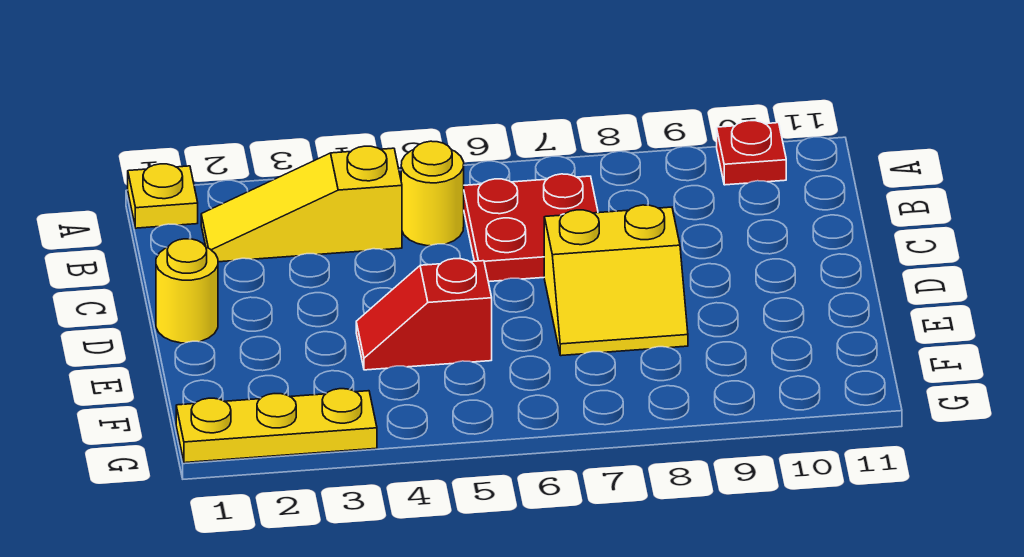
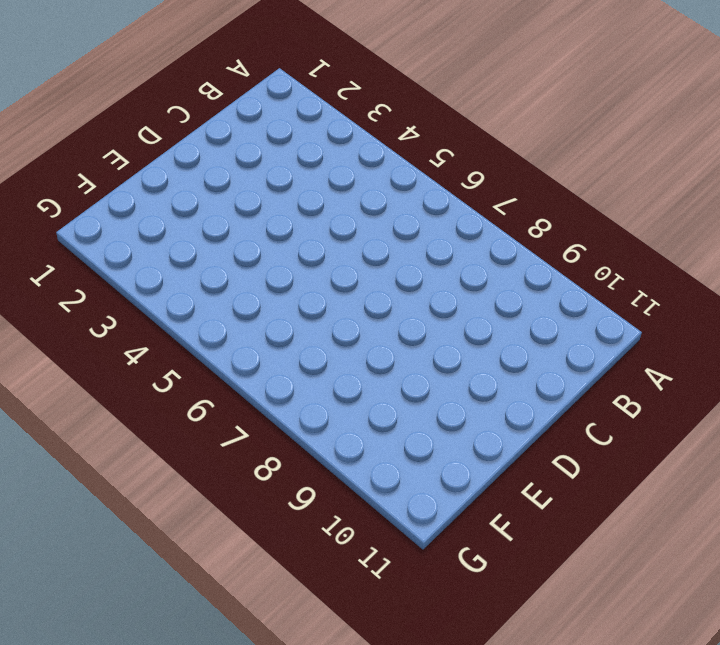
none -> yellow plate A1 level 1
none -> red plate A10 level 1

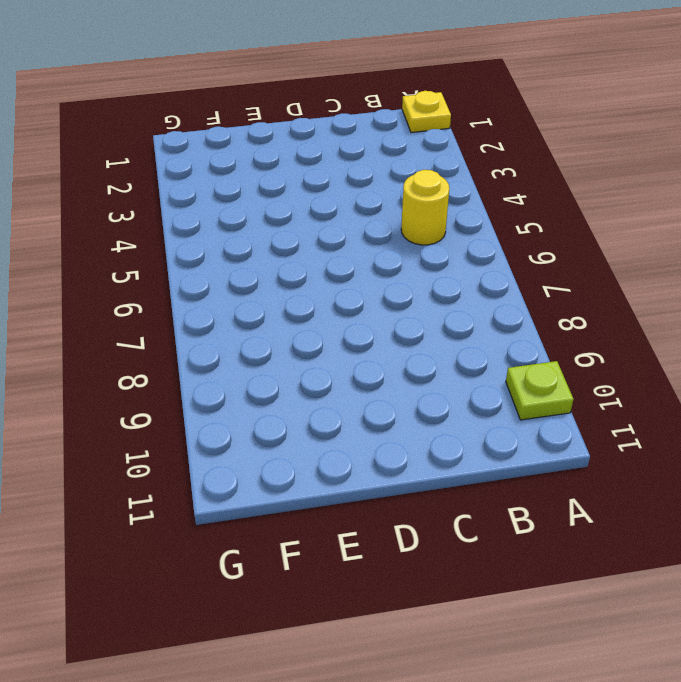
lime plate A10 level 1 -> red plate A10 level 1
none -> yellow slope B2:B4 level 1 top 4
none -> red plate B6:C7 level 1

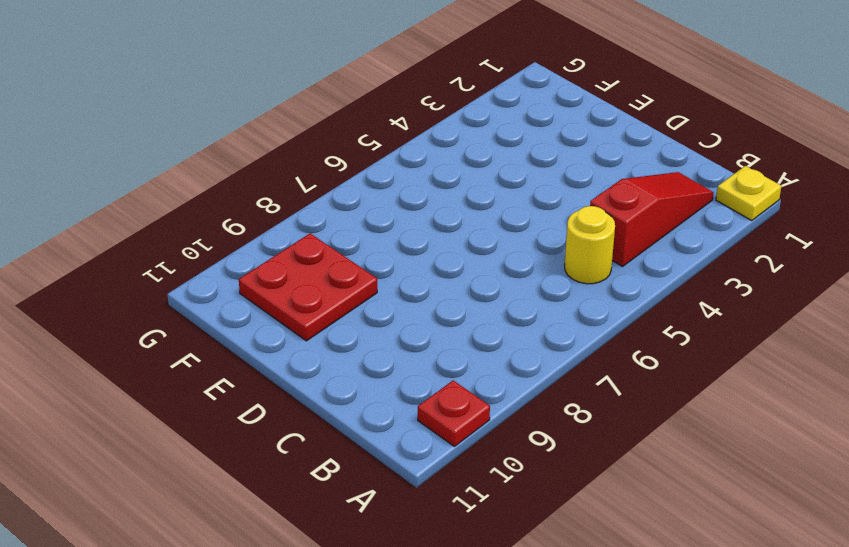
red slope B2:B4 level 1 top 4 -> yellow slope B2:B4 level 1 top 4
red plate E9:F10 level 1 -> red plate B6:C7 level 1
none -> yellow round brick D1 level 1
none -> yellow slope D7:E8 level 1 top D

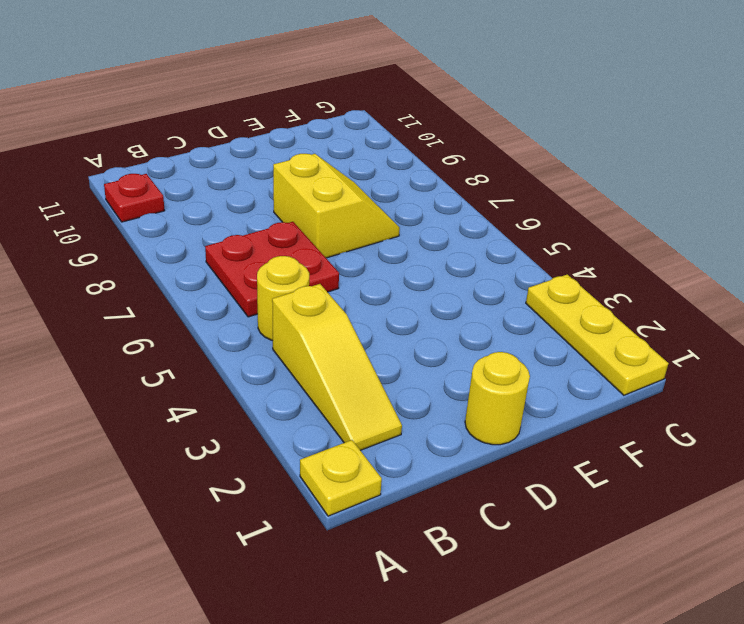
none -> red slope E4:E5 level 1 top 5

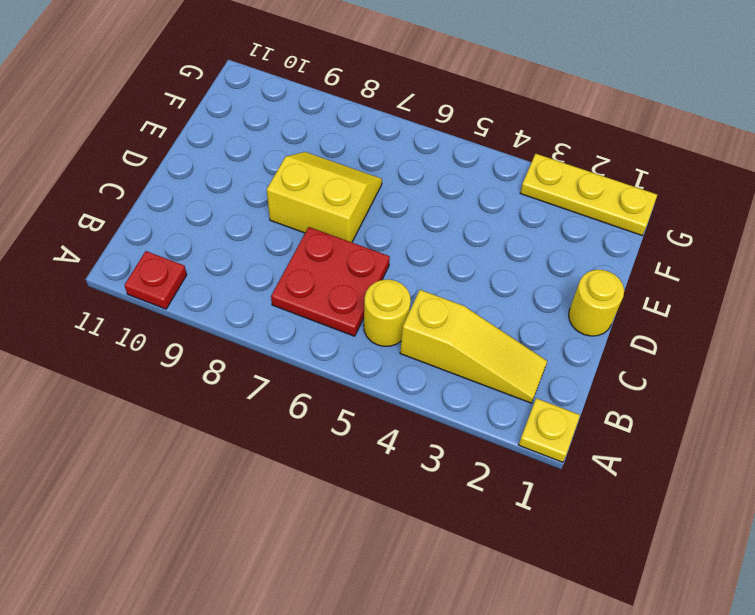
none -> red slope E4:E5 level 1 top 5

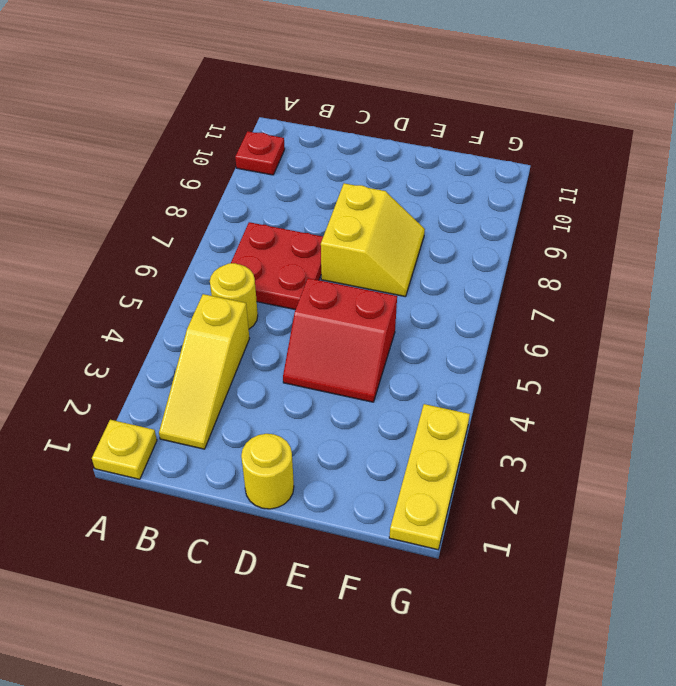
red slope D4:E5 level 1 top 5 -> red slope E4:E5 level 1 top 5

